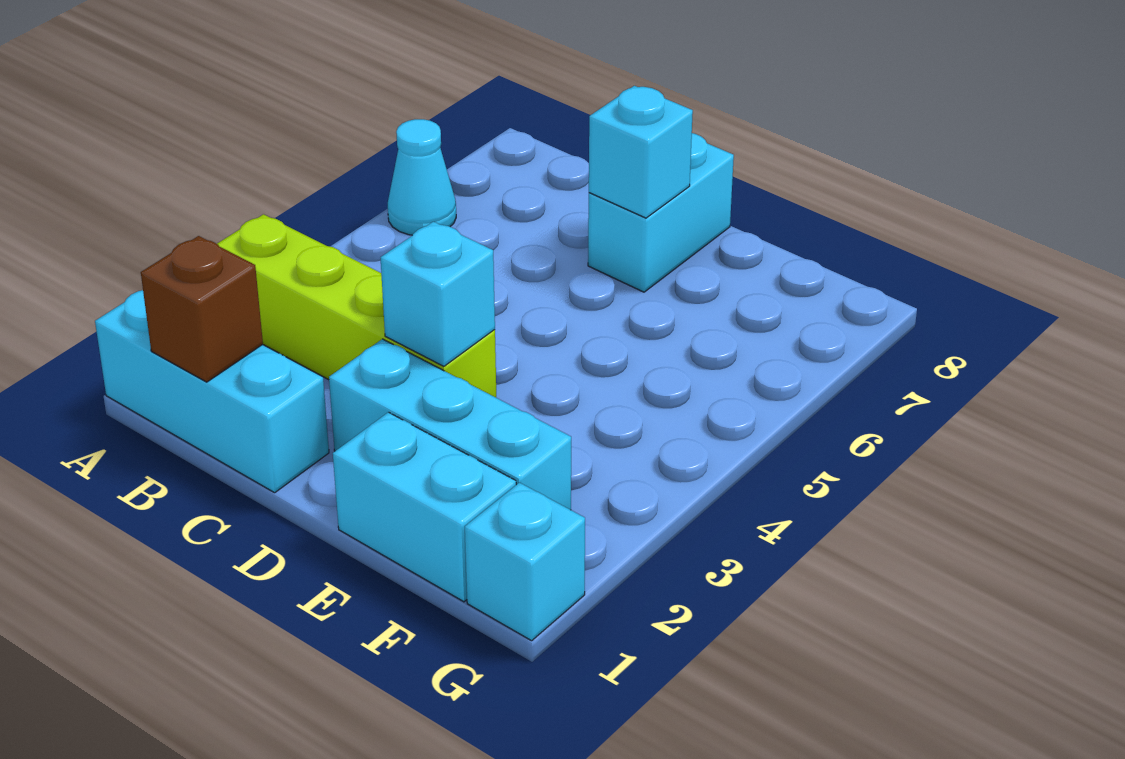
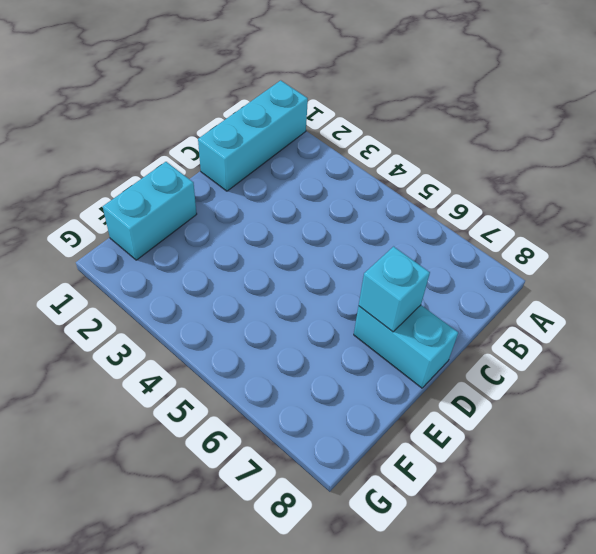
none -> lime brick A3:D3 level 1
none -> cyan cone A6 level 1

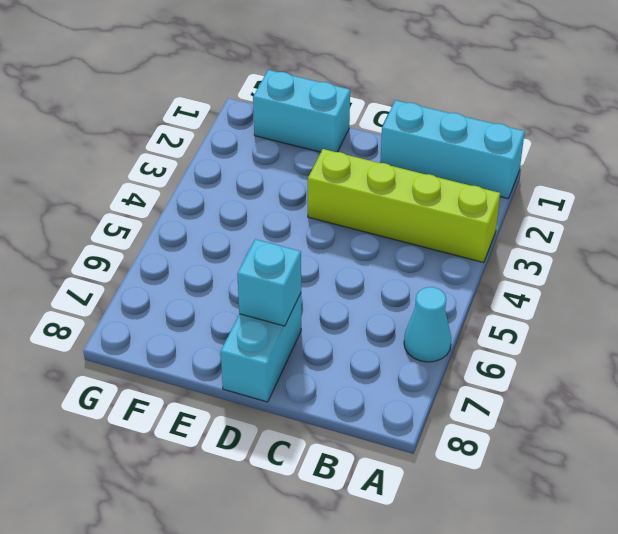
none -> cyan brick D2:F2 level 1
none -> cyan brick G1 level 1

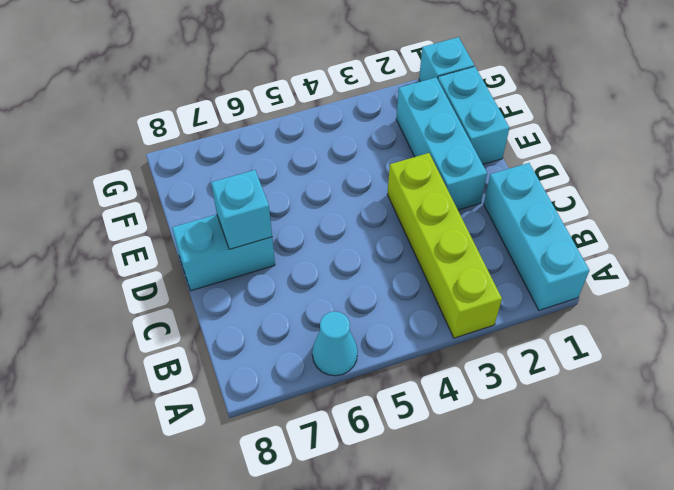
none -> brown brick B1 level 2
none -> cyan brick D3 level 2

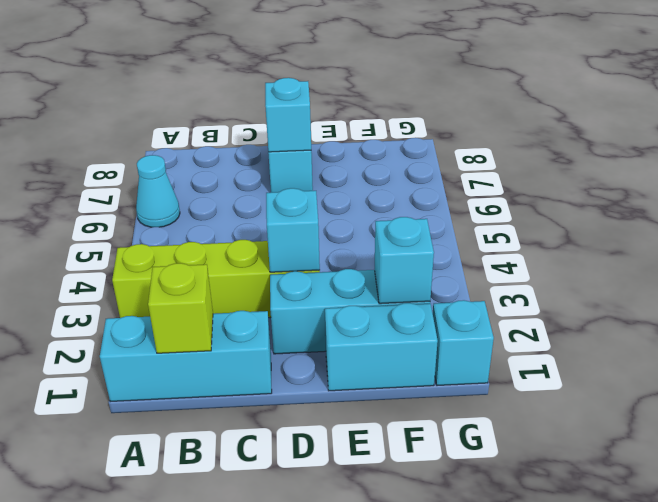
lime brick B1 level 2 -> brown brick B1 level 2
cyan brick F2 level 2 -> none

